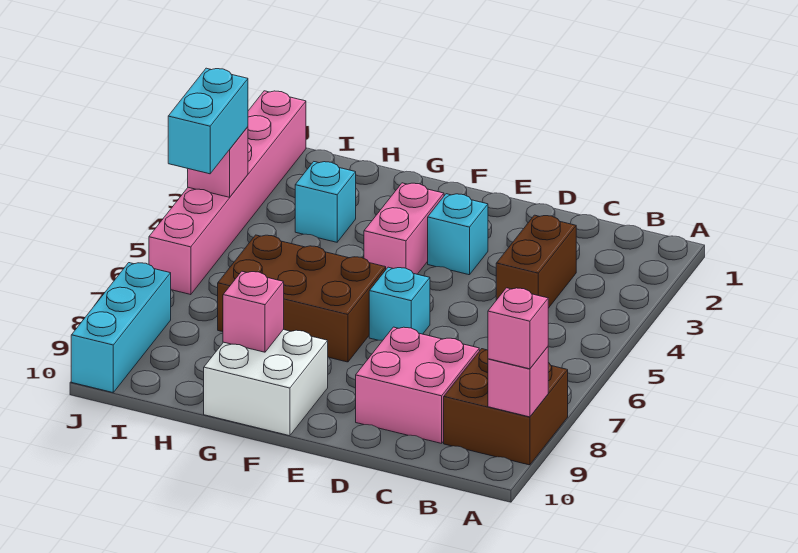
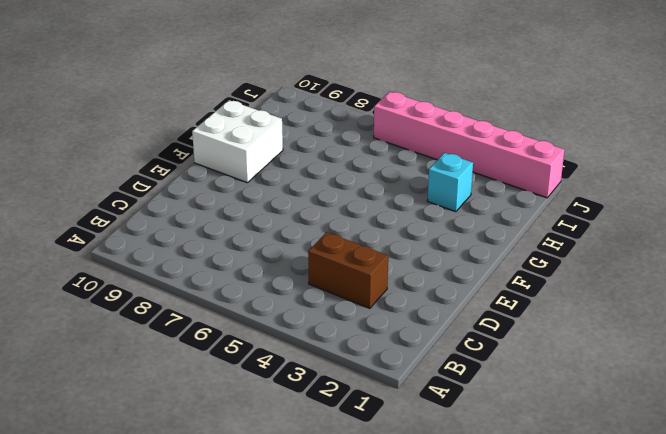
none -> brown brick A8:B9 level 1
none -> pink brick C8:D9 level 1
none -> cyan brick E3 level 1

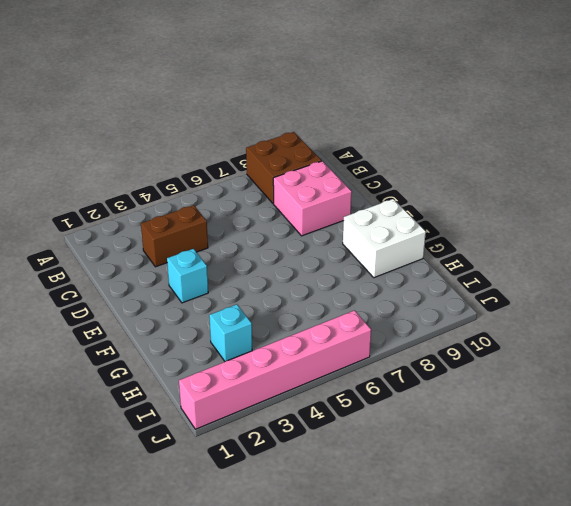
none -> cyan brick E6 level 1
none -> pink brick F3:F4 level 1
none -> brown brick F6:H7 level 1

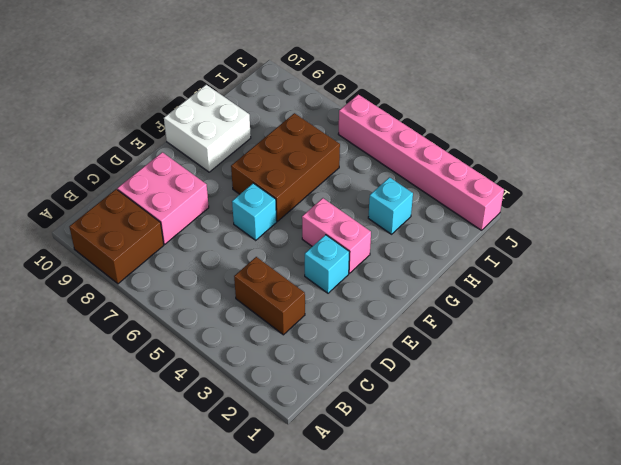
none -> cyan brick J8:J10 level 1
none -> pink brick A9 level 2
none -> pink brick G9 level 2

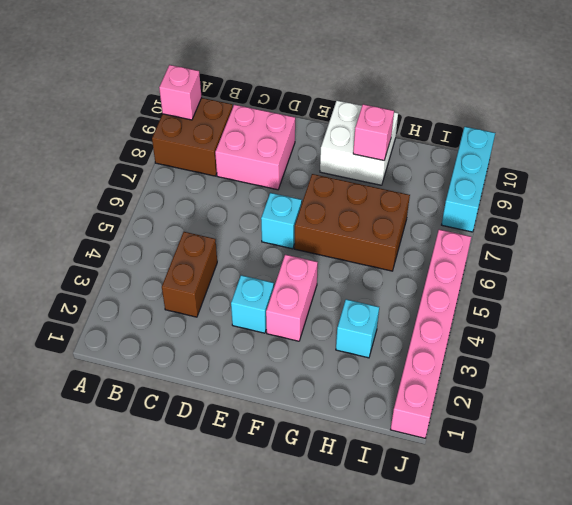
none -> pink brick J4 level 2
none -> pink brick A9 level 3
none -> cyan brick J4:J5 level 3

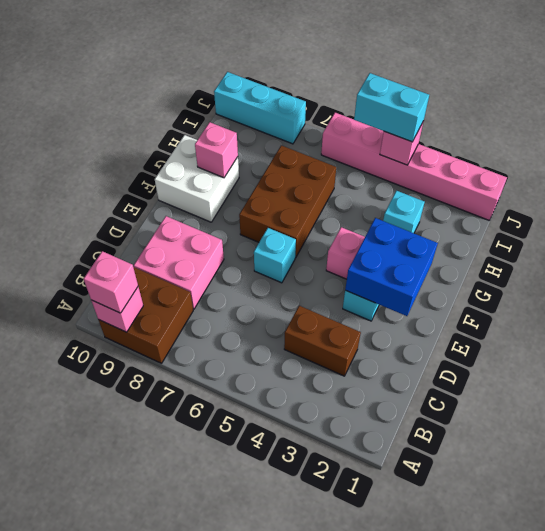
blue brick E2:F3 level 2 -> none

